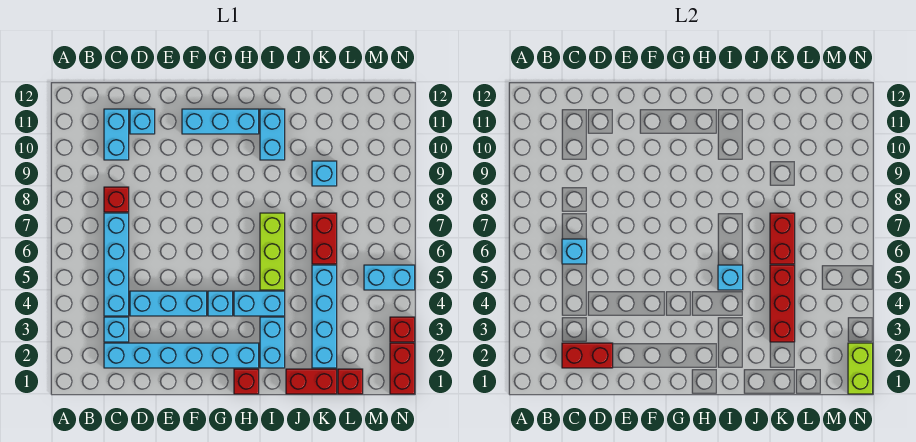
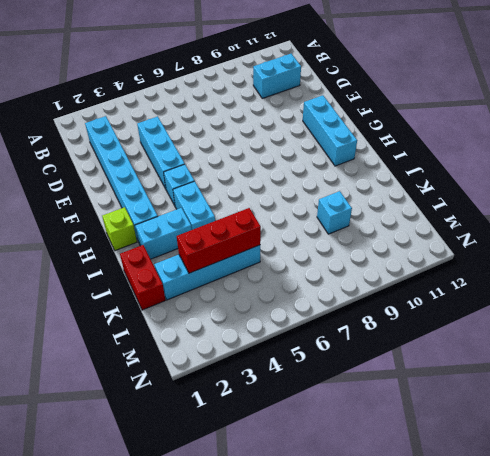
lime brick H1 level 1 -> red brick H1 level 1
none -> cyan brick C3 level 1
none -> cyan brick C4:C7 level 1
none -> red brick C8 level 1

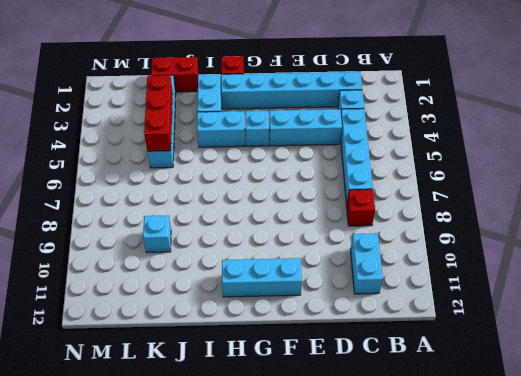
none -> cyan brick D11 level 1
none -> lime brick I5:I7 level 1
none -> cyan brick I10:I11 level 1

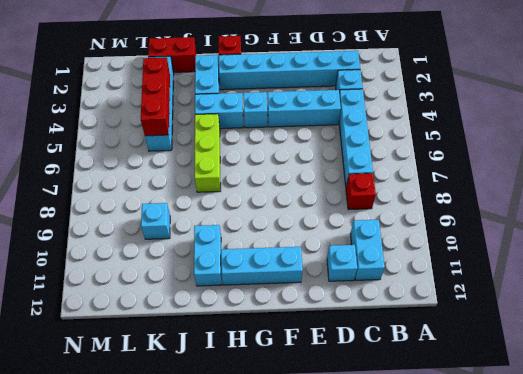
none -> red brick K6:K7 level 1
none -> red brick L1 level 1
none -> cyan brick M5:N5 level 1

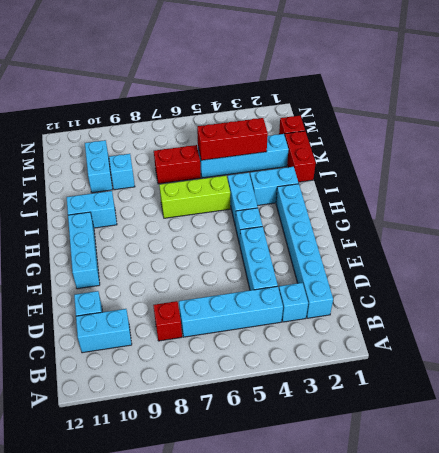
cyan brick K10:L10 level 1 -> cyan brick M5:N5 level 1
none -> red brick H1 level 1
none -> red brick N1:N2 level 1
none -> red brick N3 level 1

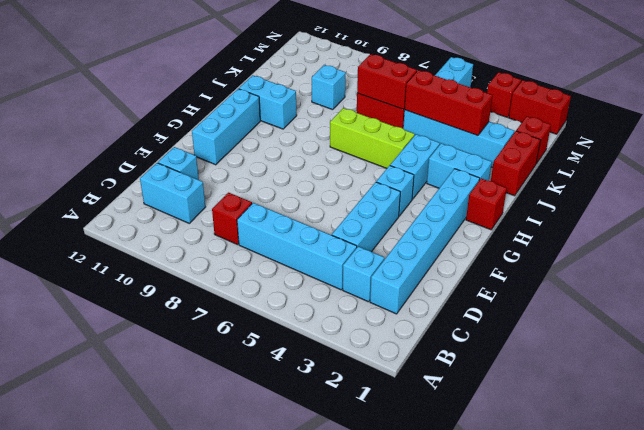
none -> red brick C2:D2 level 2
none -> cyan brick C6 level 2
none -> cyan brick I5 level 2

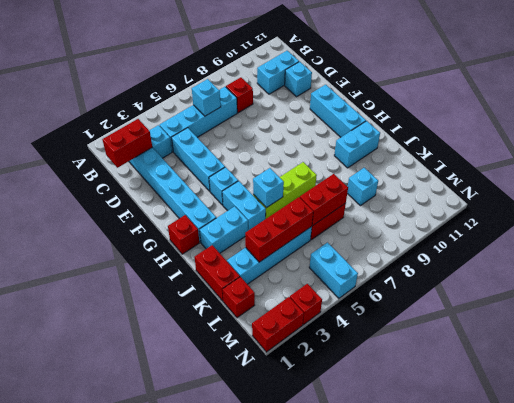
red brick C1:C2 level 2 -> red brick C2:D2 level 2
none -> lime brick N1:N2 level 2

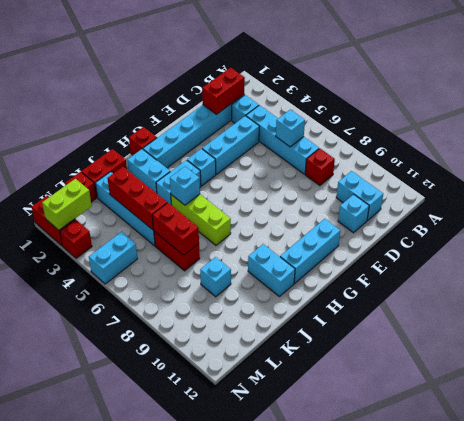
lime brick M2:N2 level 2 -> lime brick N1:N2 level 2

